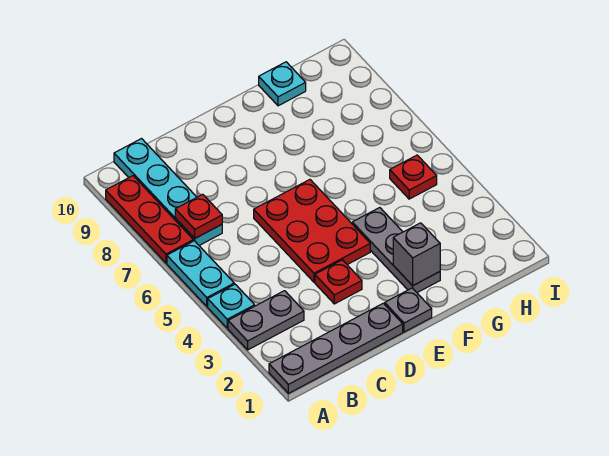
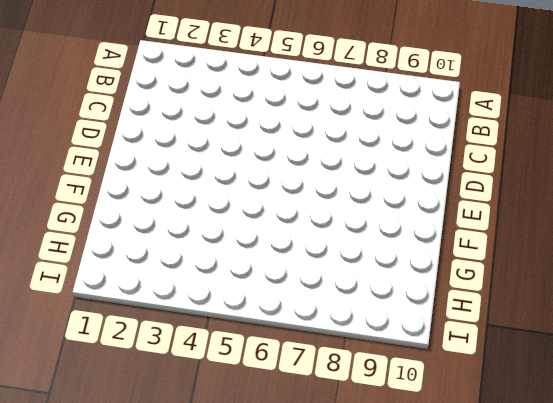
none -> grey plate A1:D1 level 1
none -> grey plate A3:B3 level 1
none -> cyan plate A4 level 1

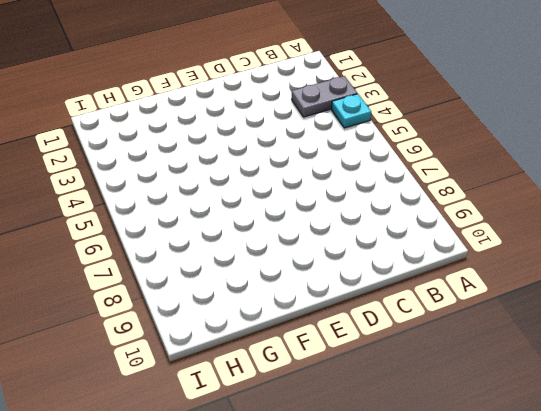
none -> grey plate A1:D1 level 1
none -> cyan plate A5:A6 level 1
none -> red plate A7:A9 level 1

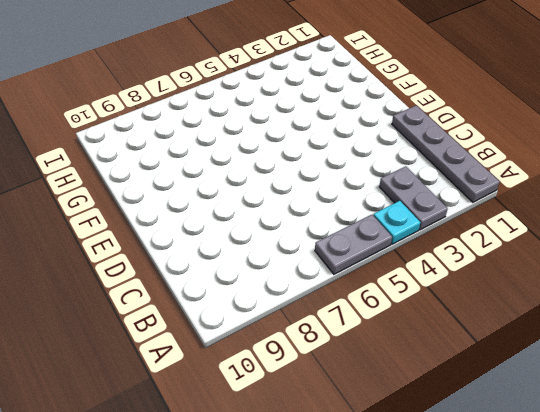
grey plate A5:A6 level 1 -> cyan plate A5:A6 level 1
none -> red plate A7:A9 level 1
none -> cyan plate B7:B10 level 1
none -> red plate D3 level 1

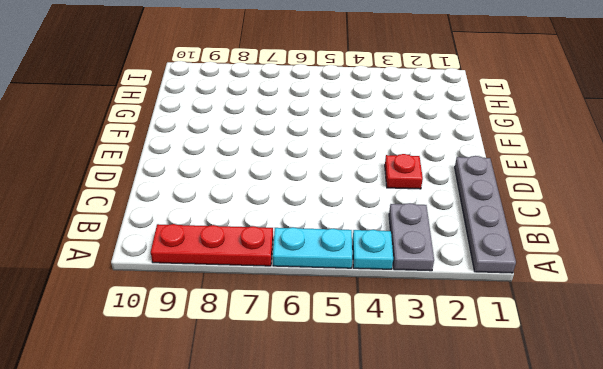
none -> cyan plate B7:B10 level 1
none -> red plate D4:E6 level 1
none -> grey plate E1 level 1

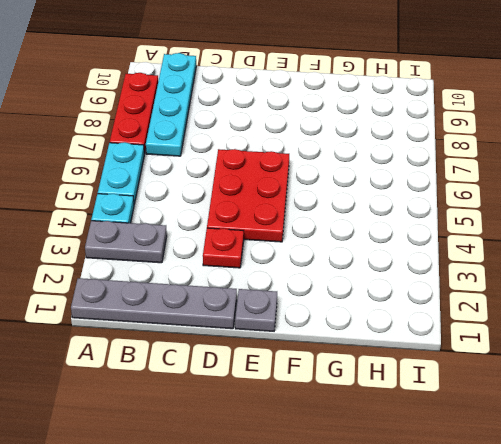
none -> grey plate F2:F4 level 1
none -> cyan plate G10 level 1
none -> red plate H5 level 1

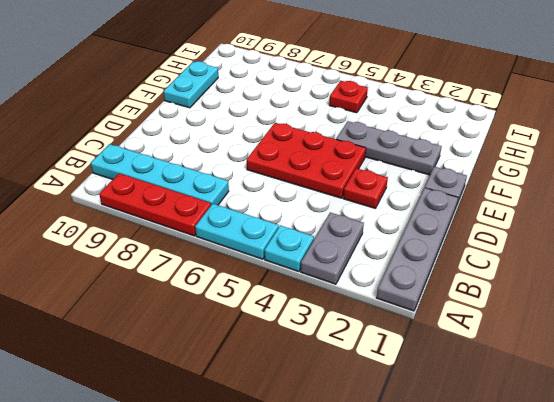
cyan plate F10:G10 level 1 -> cyan plate G10 level 1
none -> red plate B7 level 2
none -> grey brick F2 level 2

